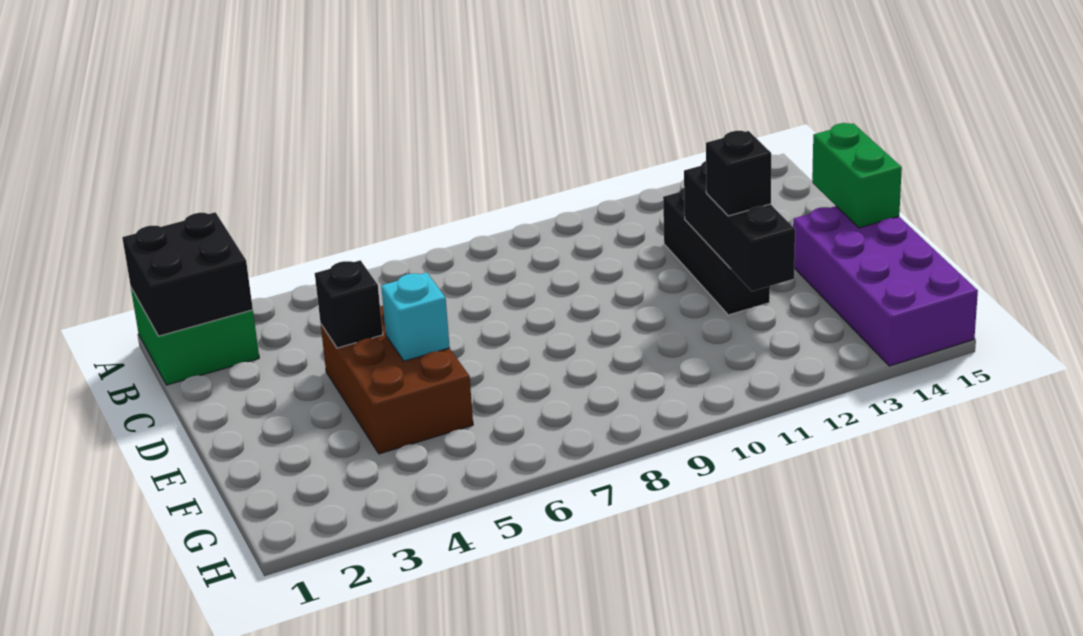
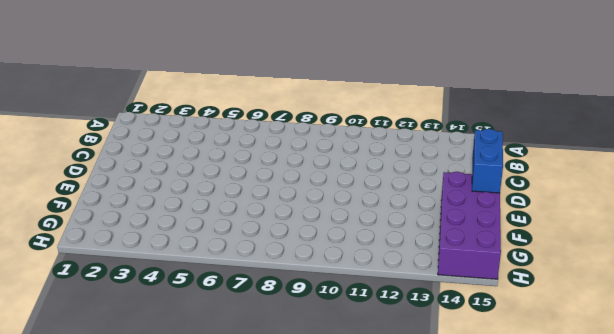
blue brick D15:E15 level 2 -> green brick D15:E15 level 2
none -> green brick A1:B2 level 1
none -> black brick C12:E12 level 1

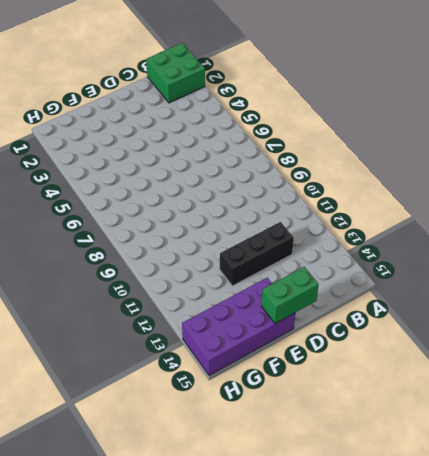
none -> brown brick D4:F5 level 1
none -> black brick A1:B2 level 2

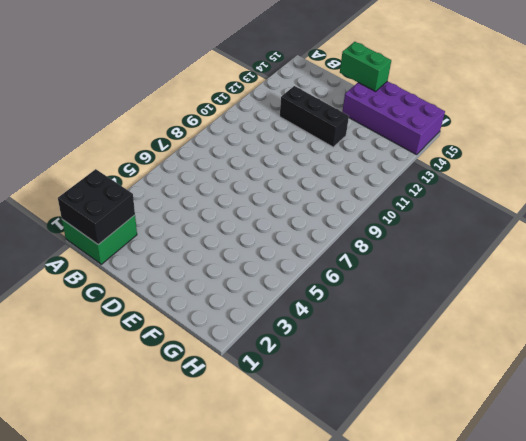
none -> brown brick D4:F5 level 1
none -> black brick D4 level 2

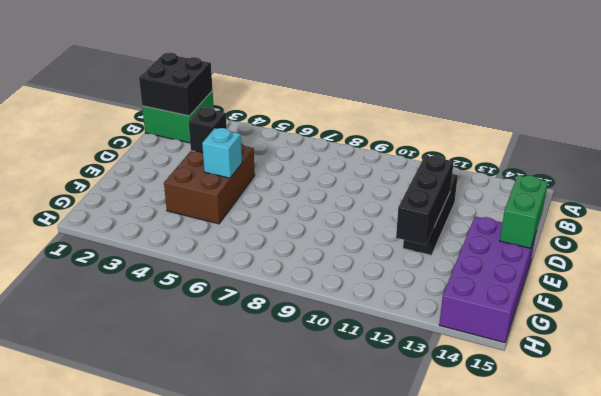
none -> black brick E12 level 3

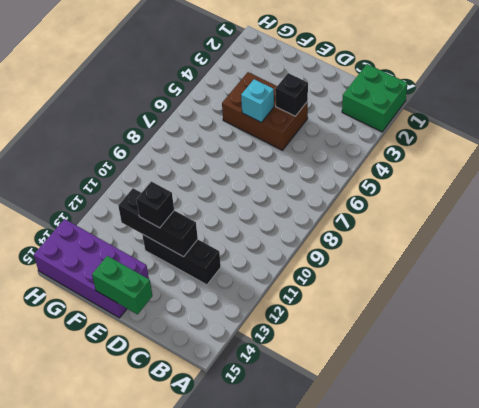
none -> black brick A1:B2 level 2

